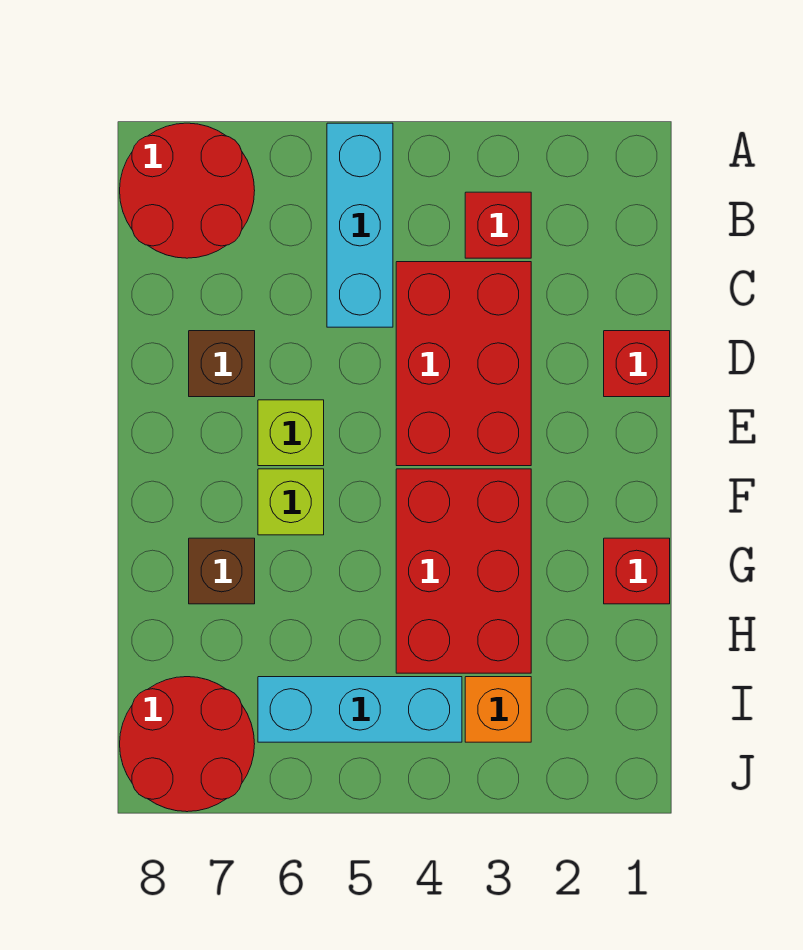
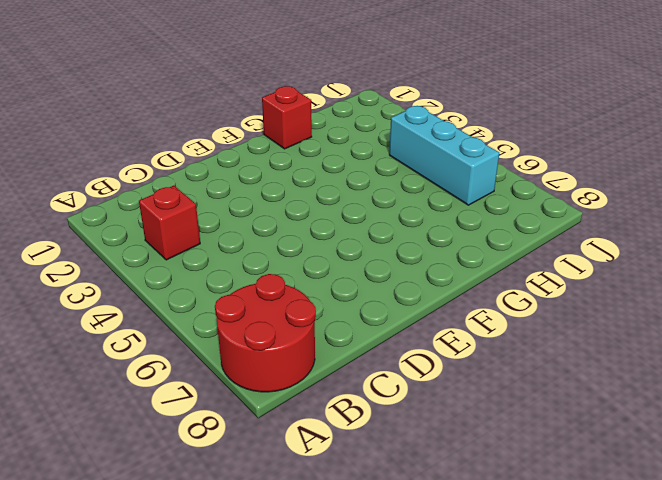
none -> cyan brick A5:C5 level 1
none -> red brick C3:E4 level 1
none -> red brick D1 level 1

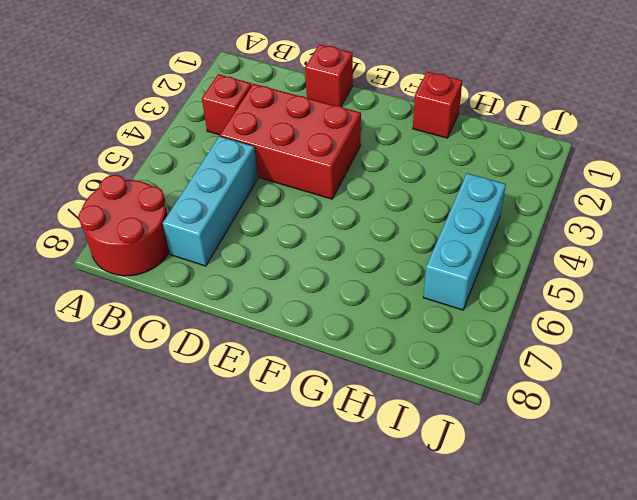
cyan brick C5:C7 level 1 -> cyan brick A5:C5 level 1
none -> brown brick D7 level 1
none -> lime brick E6 level 1
none -> red brick F3:H4 level 1

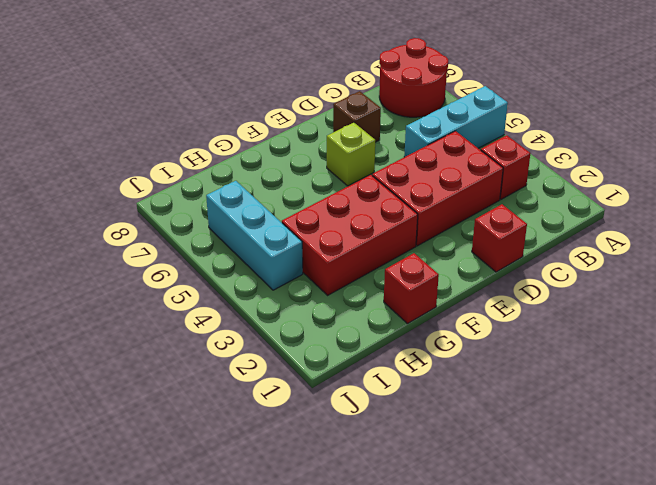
none -> lime brick F6 level 1
none -> brown brick G7 level 1
none -> orange brick I3 level 1

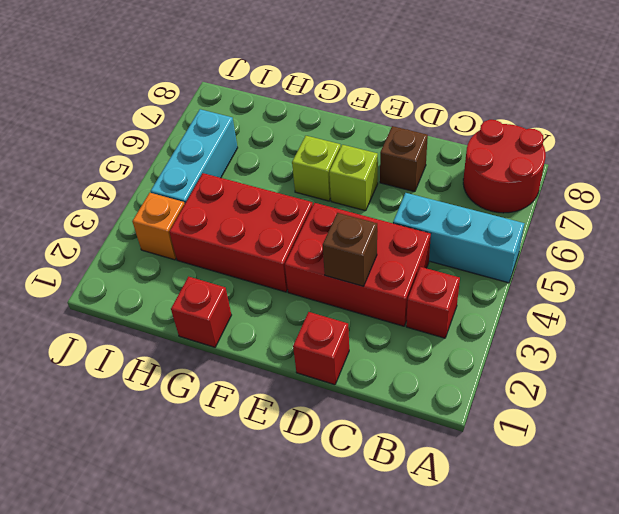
brown brick D3 level 2 -> brown brick G7 level 1
none -> red round brick I7:J8 level 1

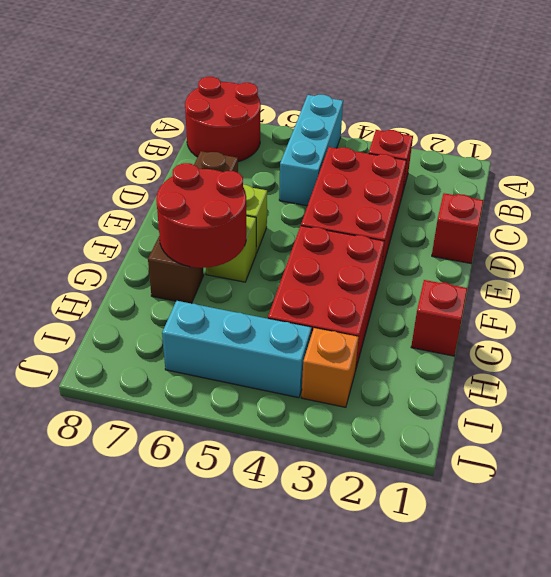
red round brick F6:G7 level 2 -> red round brick I7:J8 level 1

